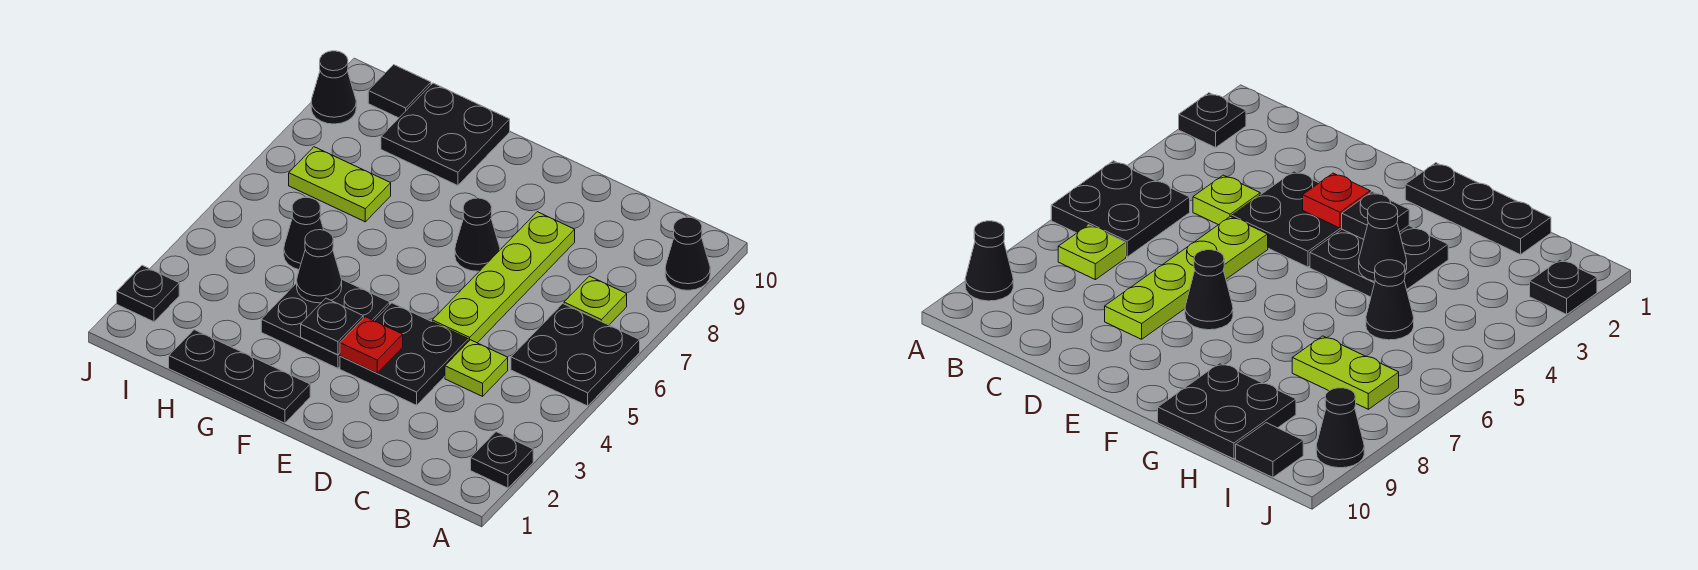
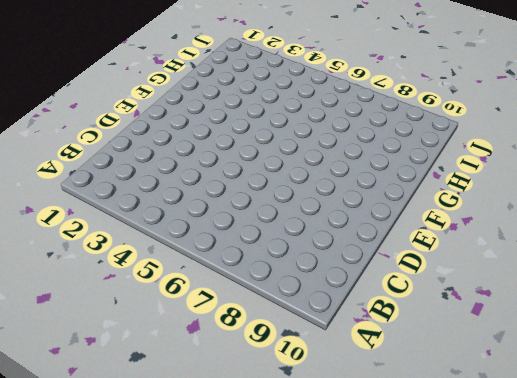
none -> black plate A2 level 1
none -> black plate A5:B6 level 1
none -> black cone A9 level 1

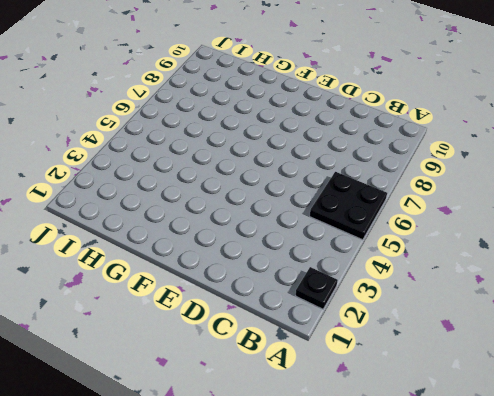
none -> black cone A9 level 1
none -> lime plate B7 level 1
none -> lime plate C4 level 1

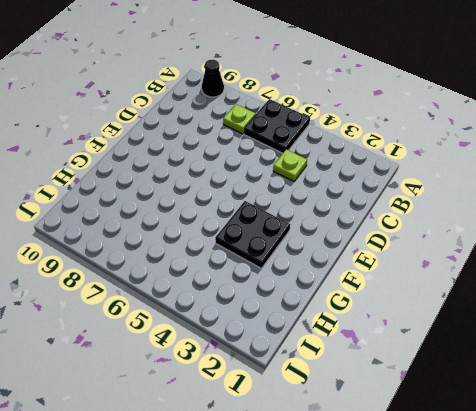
none -> black plate A2 level 1
none -> black plate D3:E4 level 1
none -> lime plate D5:D8 level 1

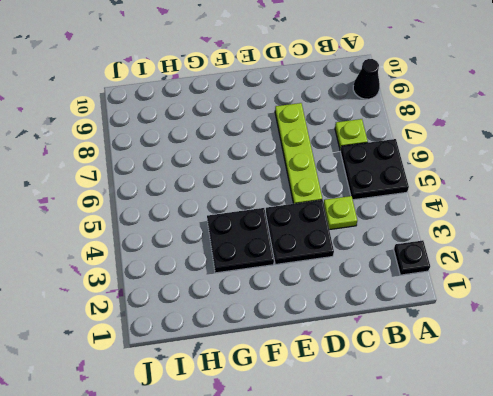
none -> black cone E7 level 1
none -> black plate F1:H1 level 1
none -> black plate G9:H10 level 1

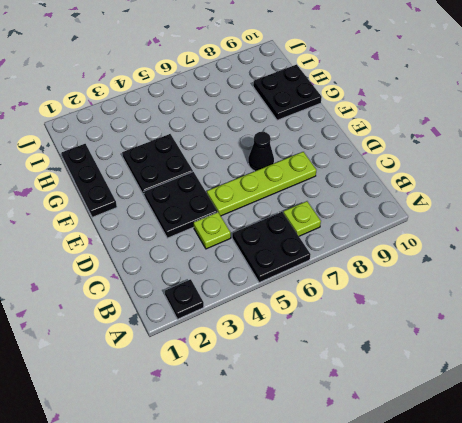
none -> black cone A9 level 1
none -> black cone H5 level 1
none -> lime plate H7:I7 level 1

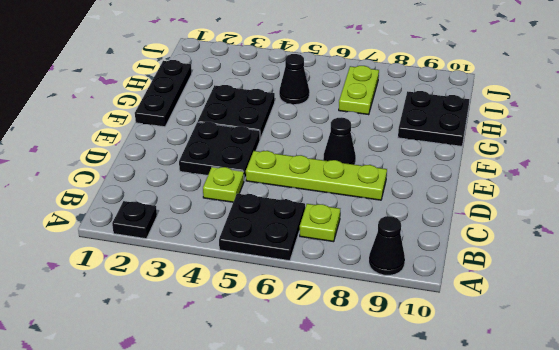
none -> black tile I10 level 1
none -> black plate J2 level 1
none -> black cone J9 level 1

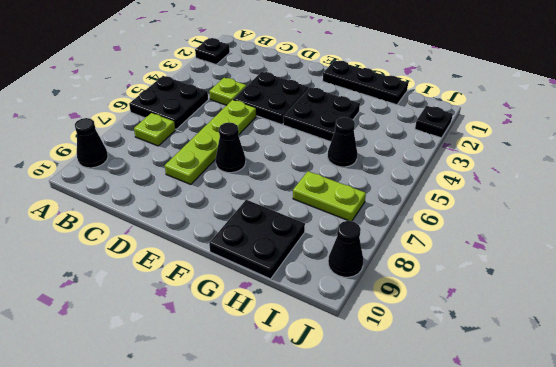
none -> black tile I10 level 1
none -> red plate E3 level 2
none -> black plate F3 level 2

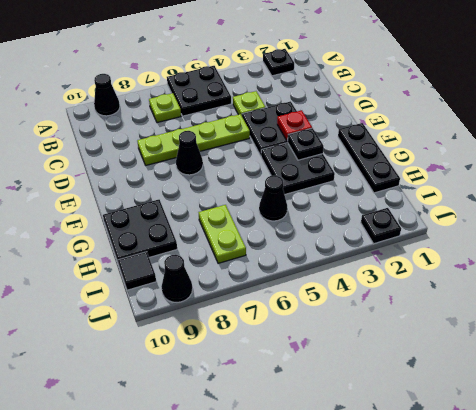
none -> black cone G4 level 2

